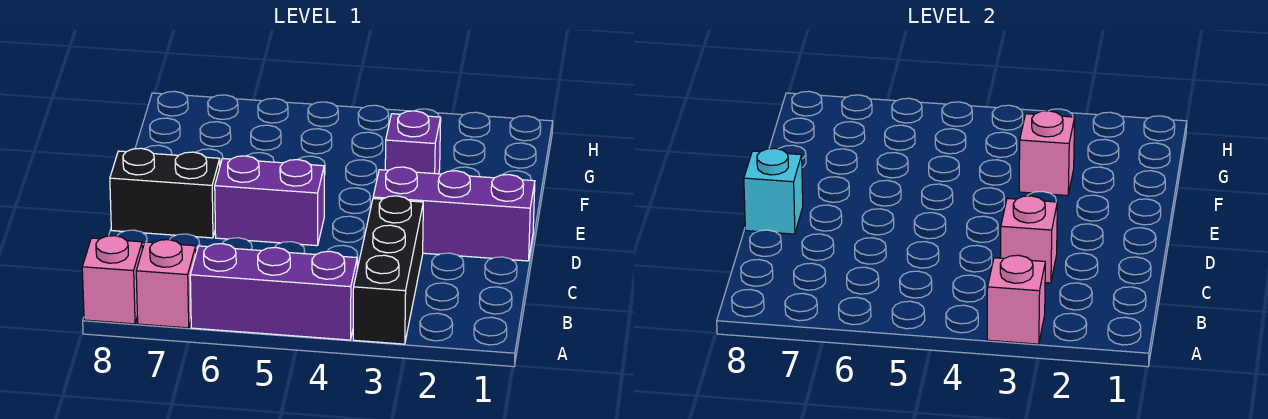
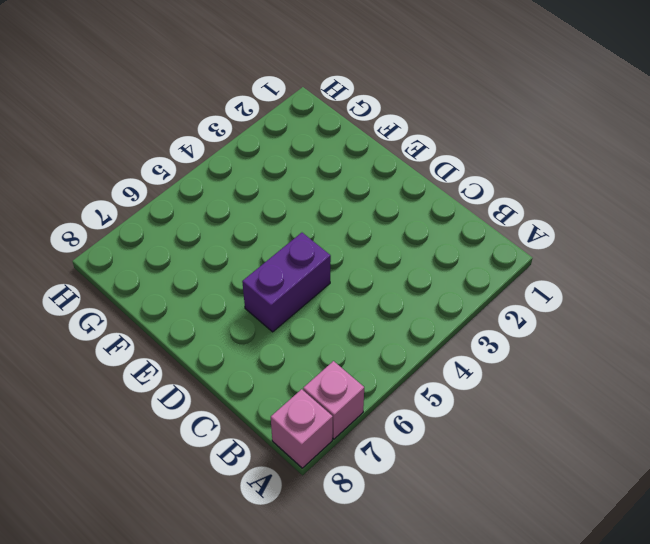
none -> black brick A3:C3 level 1
none -> purple brick A4:A6 level 1
none -> purple brick D1:D3 level 1

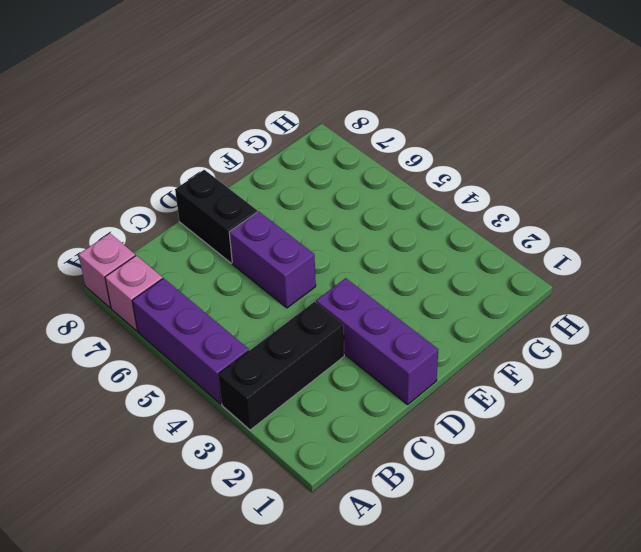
none -> purple brick F3 level 1
none -> pink brick A3 level 2
none -> pink brick C3 level 2

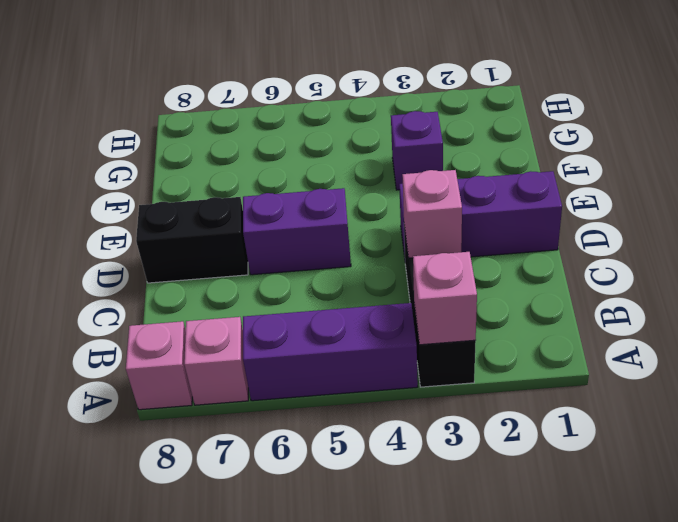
none -> cyan brick D8 level 2
none -> pink brick F3 level 2

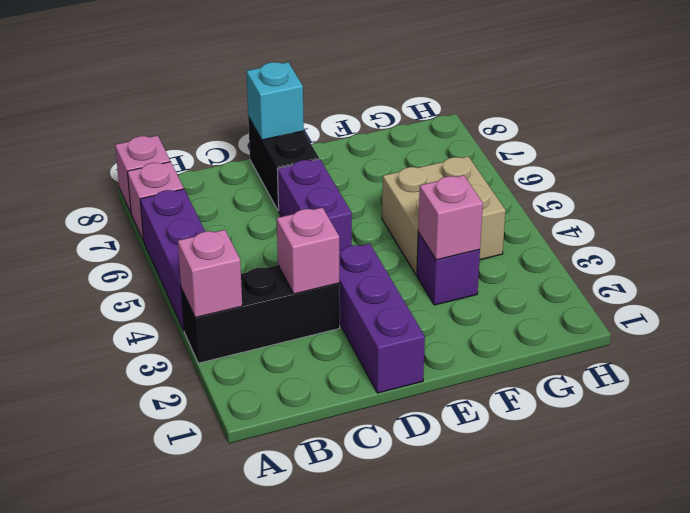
tan brick F4:G5 level 1 -> none

